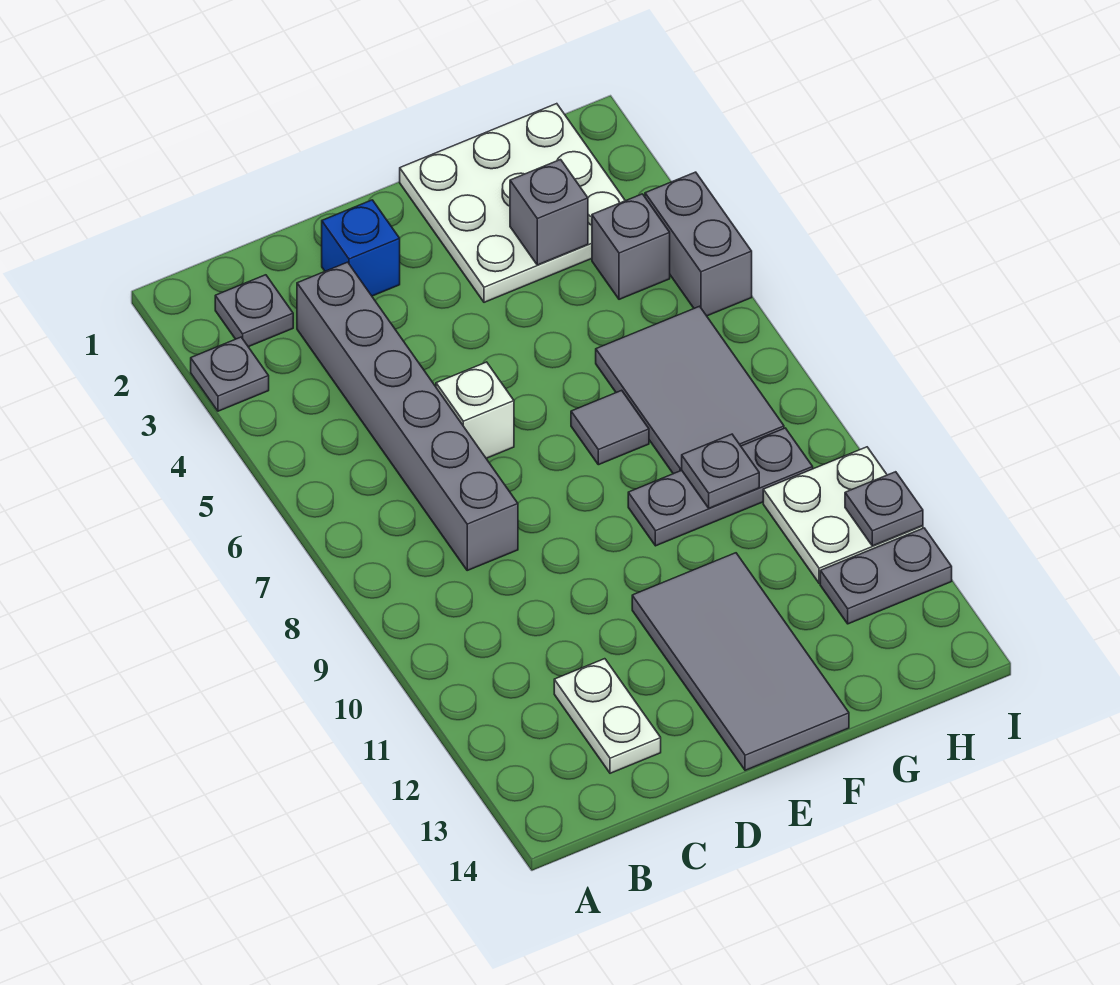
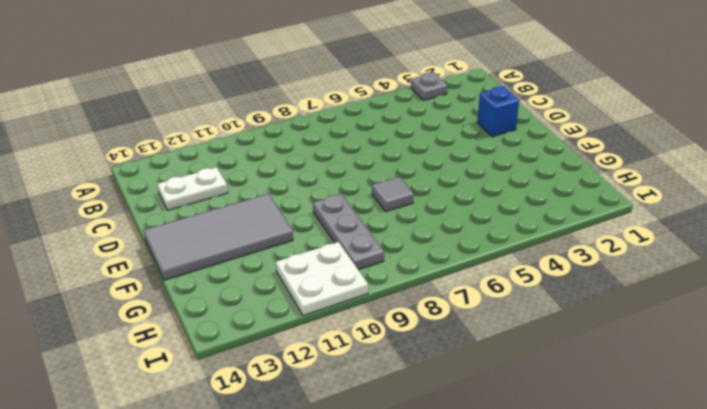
none -> grey plate B2 level 1
none -> grey brick C3:C8 level 1
none -> white brick D6 level 1

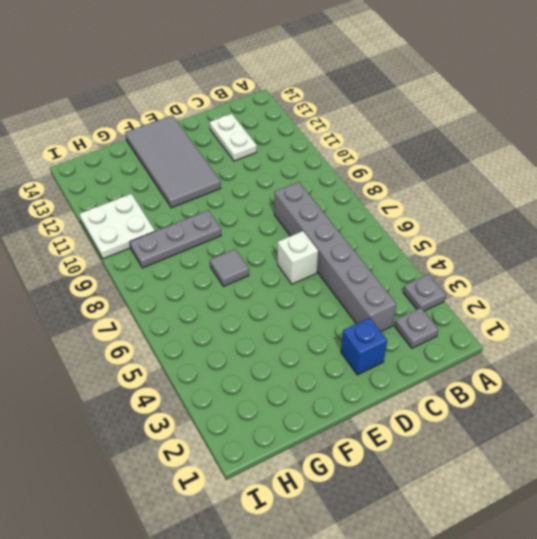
none -> white plate F1:H3 level 1
none -> grey tile G6:H8 level 1
none -> grey brick H4 level 1

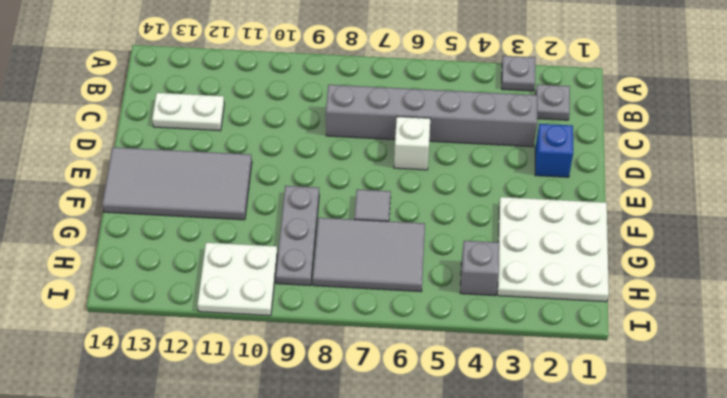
none -> grey plate H12:I12 level 1
none -> grey brick I4:I5 level 1
none -> grey brick G3 level 2

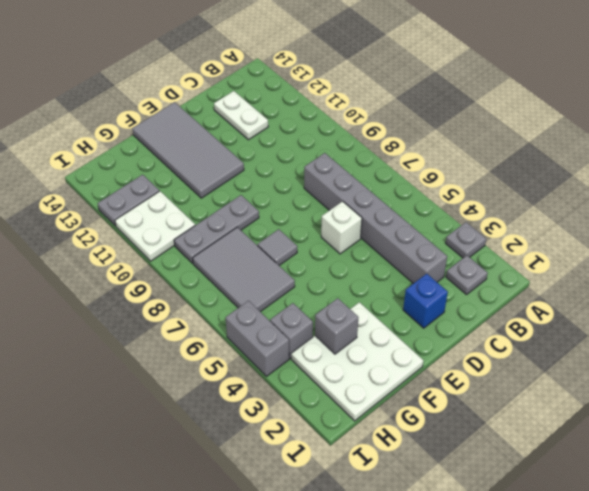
none -> grey plate G9 level 2
none -> grey plate I11 level 2

